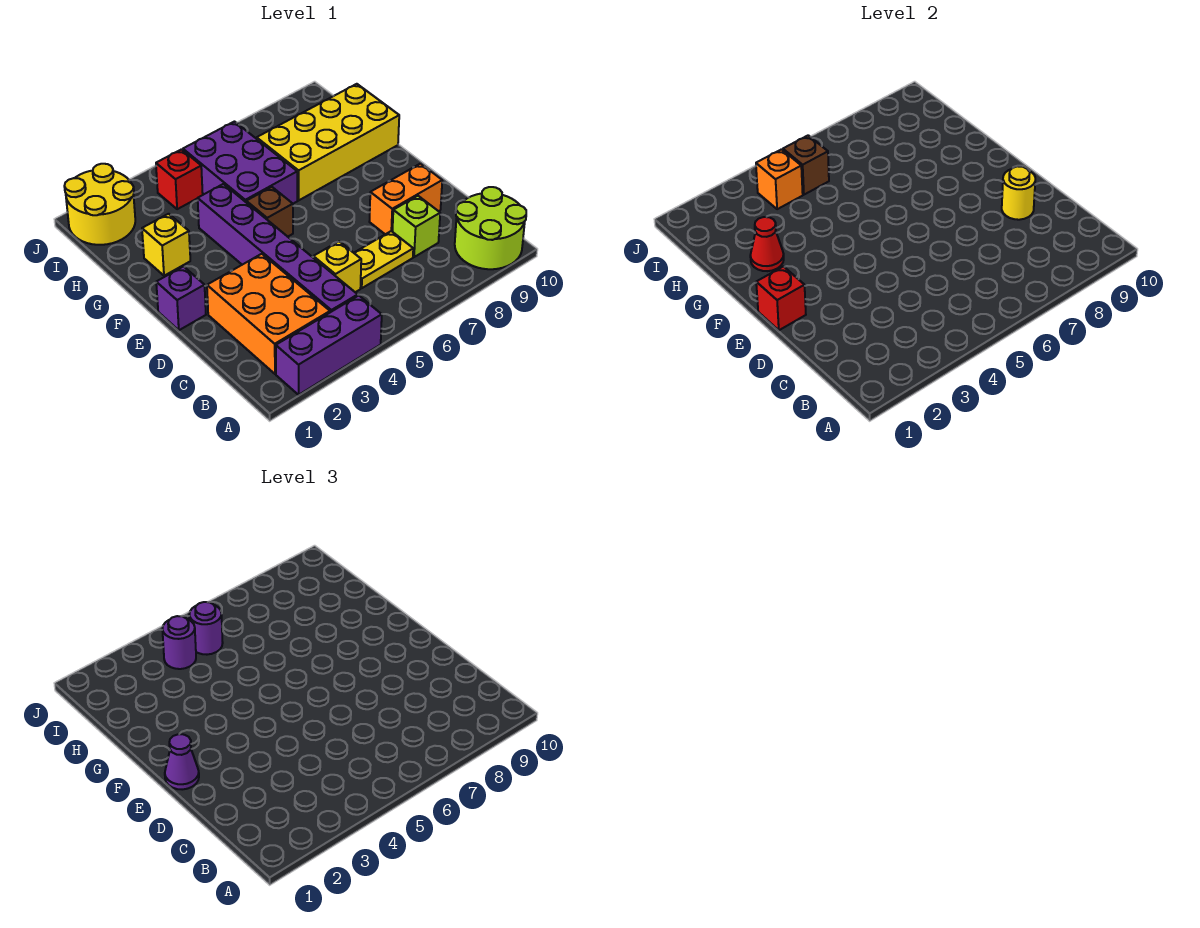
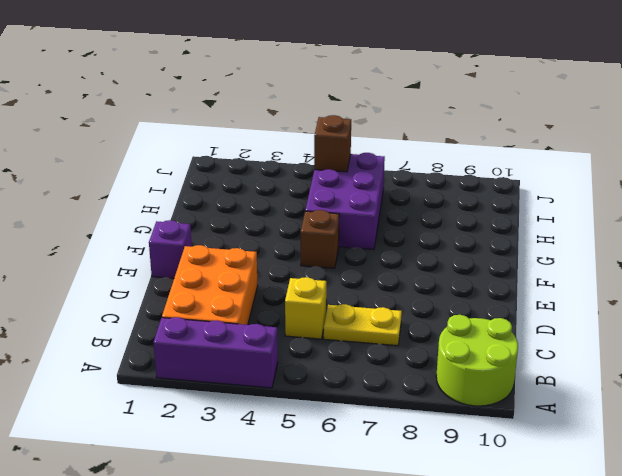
none -> purple brick B4:G4 level 1
none -> lime brick C8 level 1
none -> orange brick D8:D9 level 1

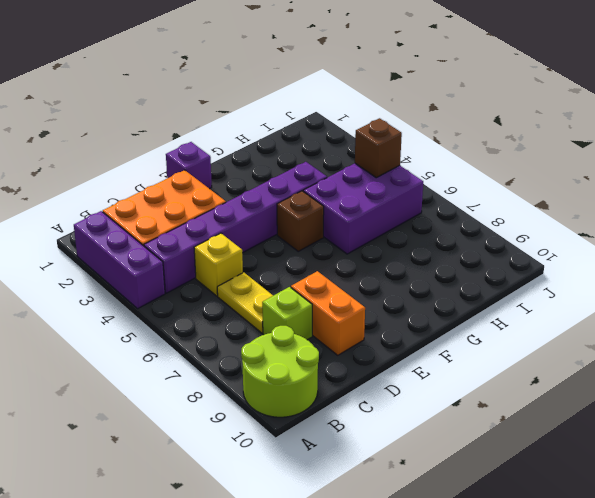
none -> yellow brick G2 level 1
none -> yellow brick G7:H10 level 1
none -> yellow round brick I1:J2 level 1

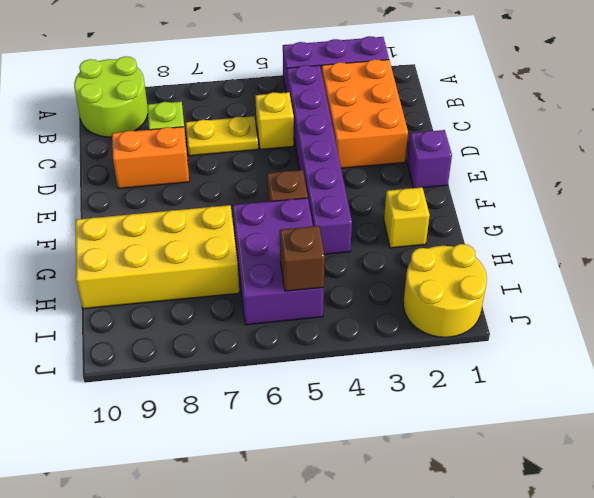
none -> red brick I4 level 1
none -> yellow round brick D9 level 2
none -> red brick E1 level 2

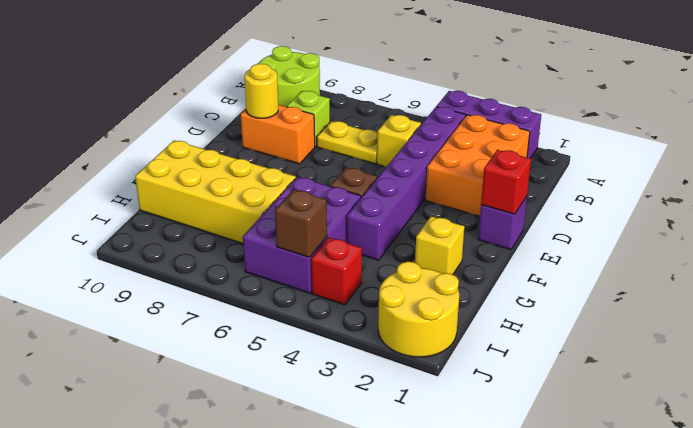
none -> red cone G2 level 2
none -> orange brick I4 level 2
none -> purple cone E1 level 3

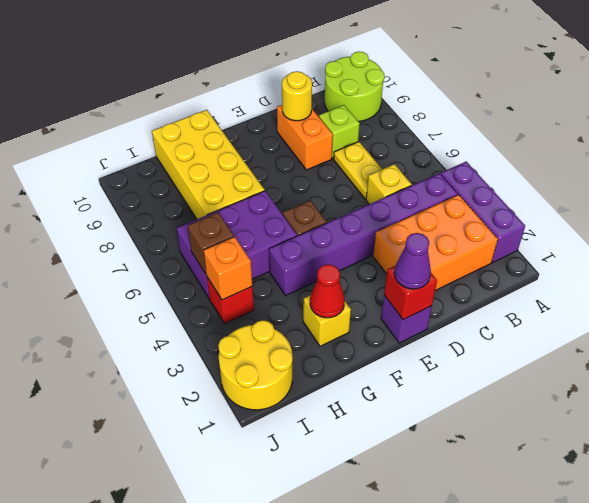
none -> purple round brick I4 level 3
none -> purple round brick I5 level 3

